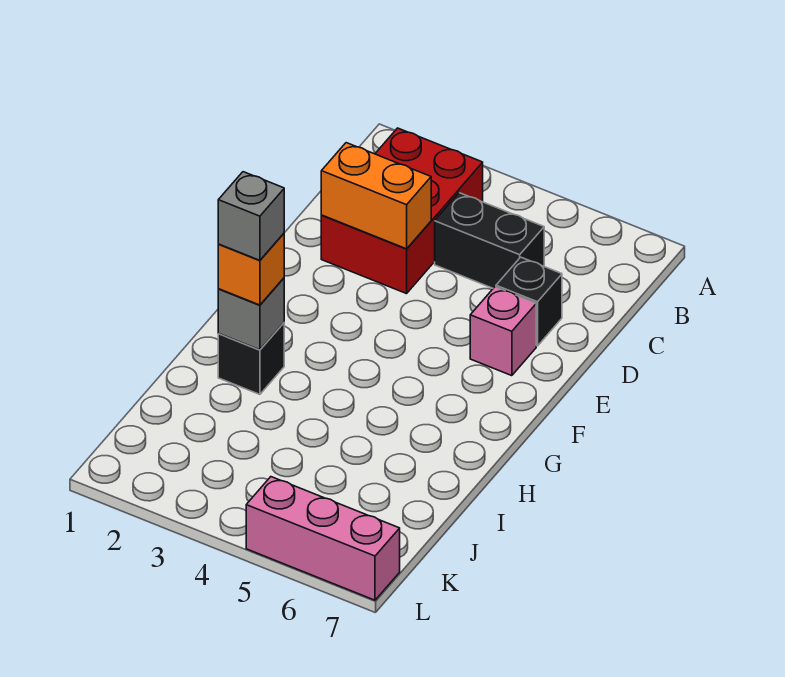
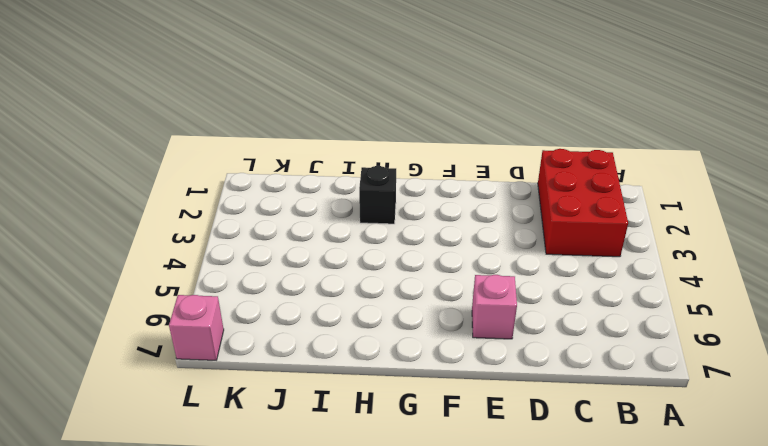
red brick B1:C3 level 1 -> red brick B2:D3 level 1
pink brick L7 level 1 -> pink brick L5:L7 level 1
none -> black brick C4:C5 level 1
none -> black brick D6 level 1

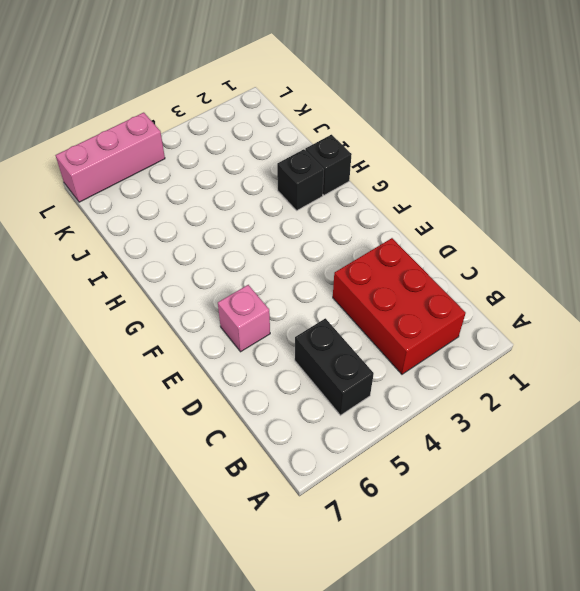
black brick B5:C5 level 1 -> black brick C4:C5 level 1
black brick H1 level 1 -> black brick D6 level 1
none -> orange brick D2:D3 level 2
none -> grey brick H2 level 2

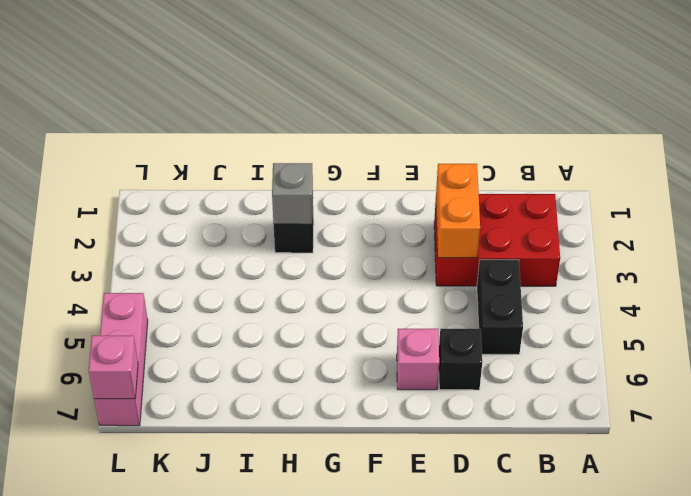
pink brick L7 level 2 -> none
none -> orange brick H2 level 3
none -> grey brick H2 level 4

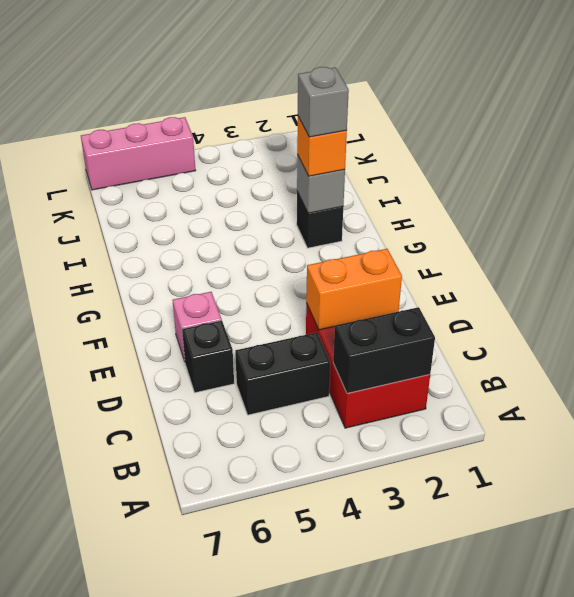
black brick B2:B3 level 2 -> none

